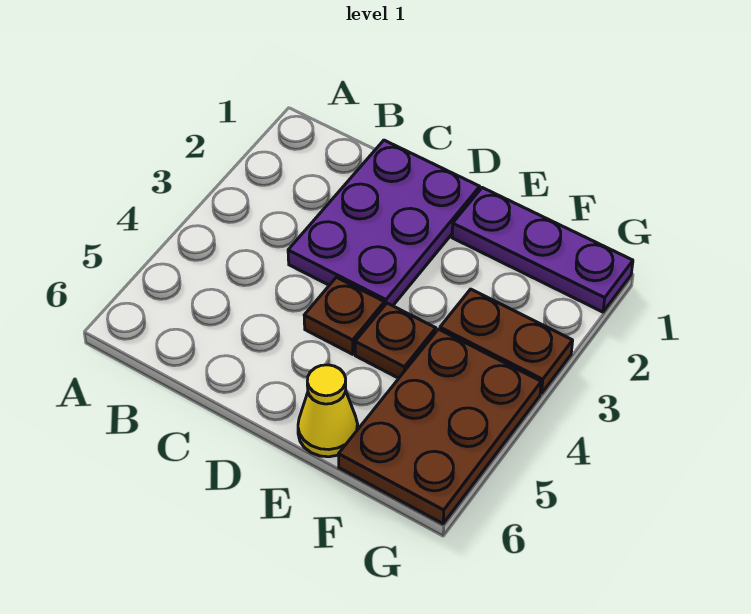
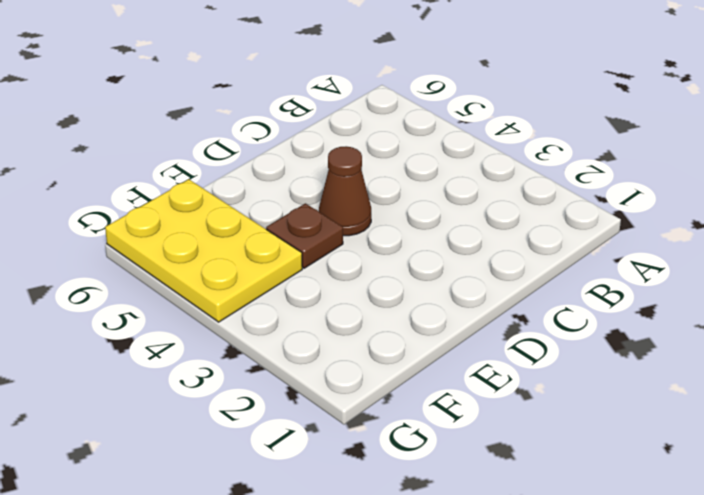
brown cone D4 level 1 -> brown plate D4 level 1
yellow plate F4:G6 level 1 -> brown plate F4:G6 level 1
none -> purple plate C1:D3 level 1
none -> purple plate E1:G1 level 1

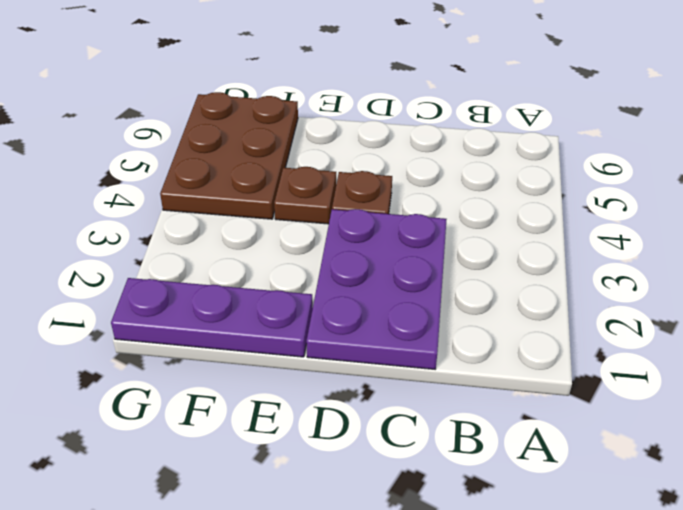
none -> yellow cone E6 level 1
none -> brown plate F3:G3 level 1

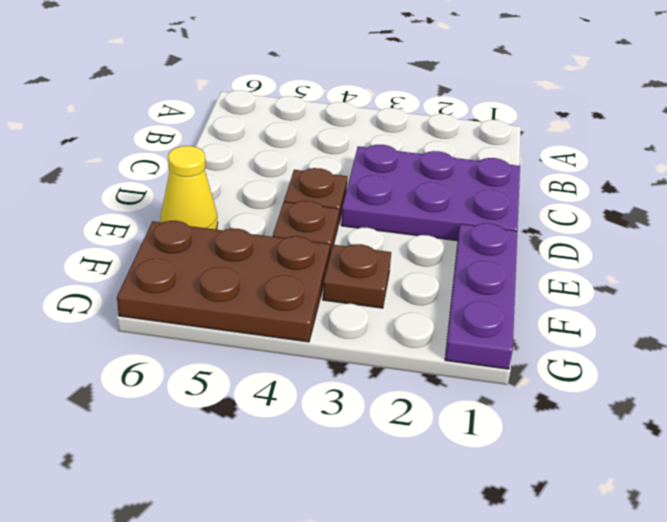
brown plate F3 level 1 -> brown plate F3:G3 level 1

